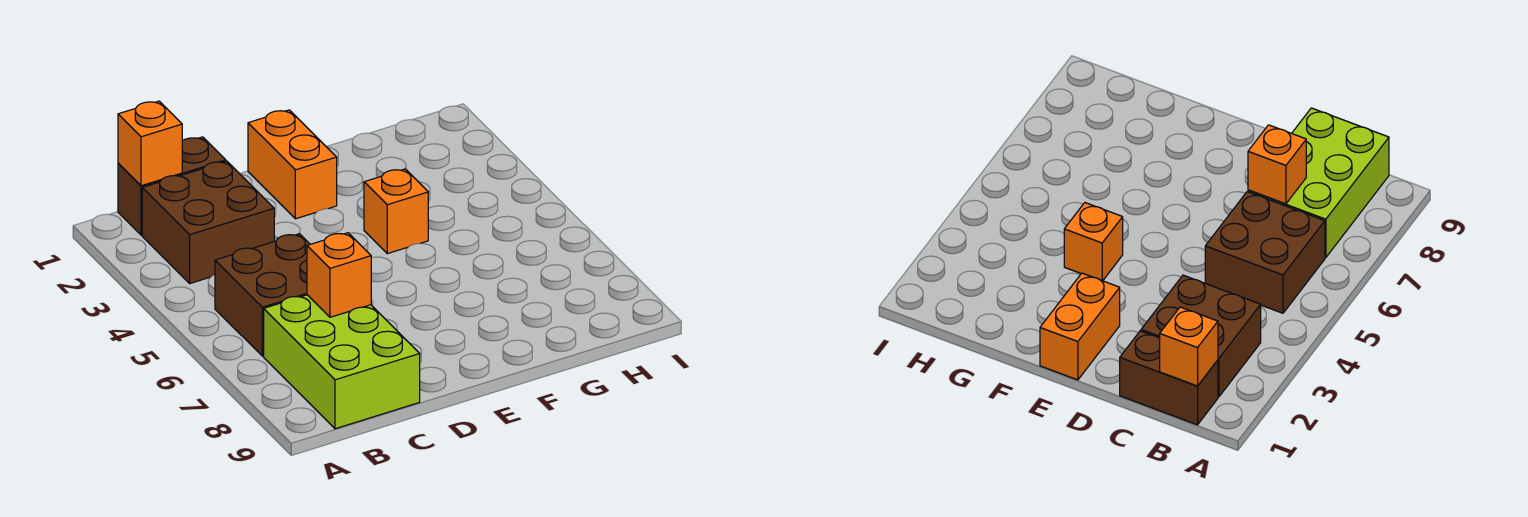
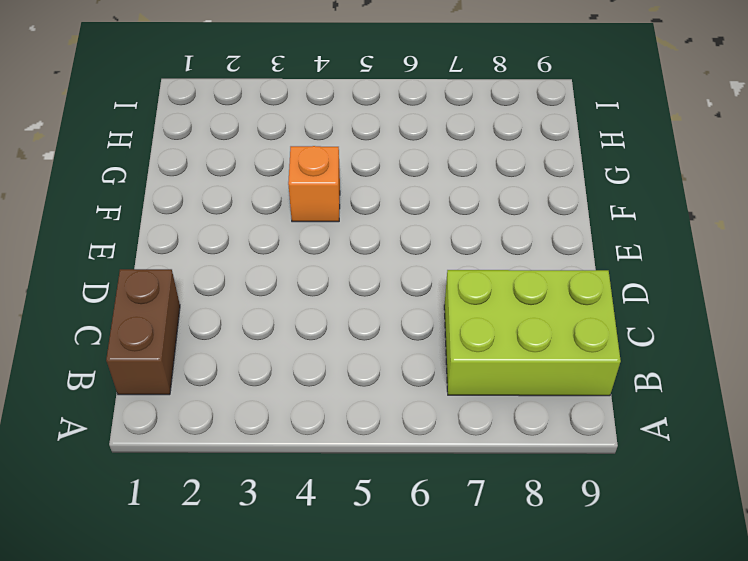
none -> brown brick B2:C3 level 1
none -> brown brick B5:C6 level 1

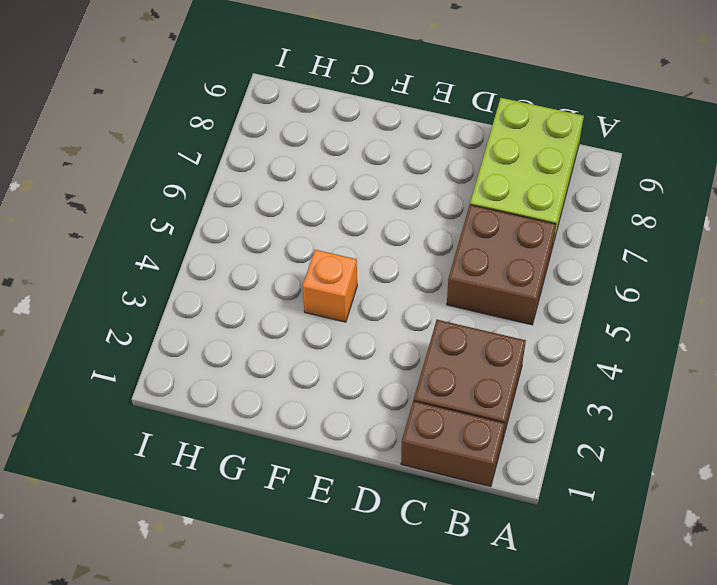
none -> orange brick E1:E2 level 1
none -> orange brick B1 level 2

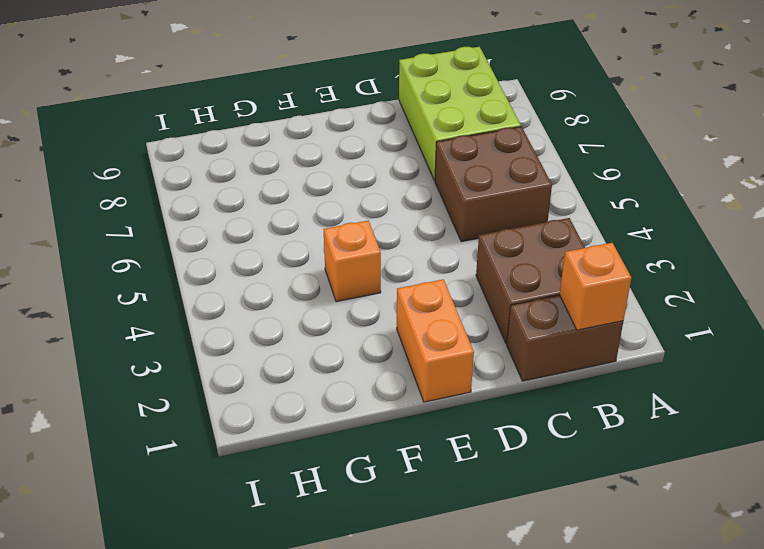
none -> orange brick C7 level 2

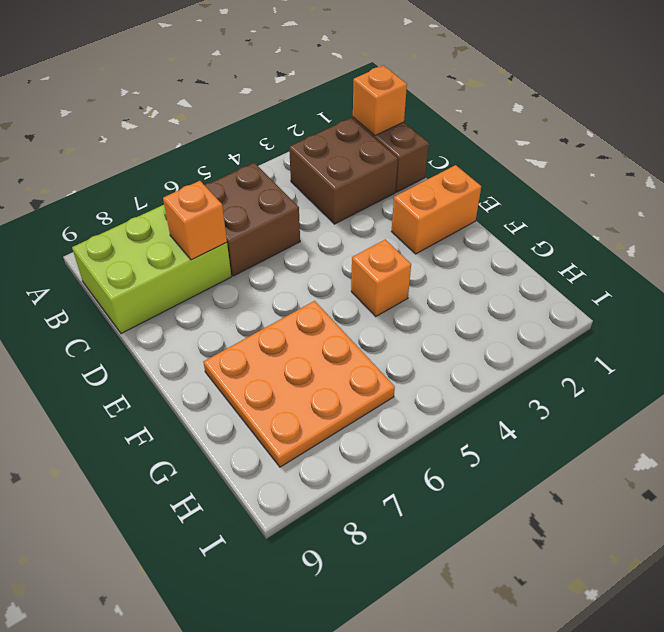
orange plate F6:H8 level 1 -> none

